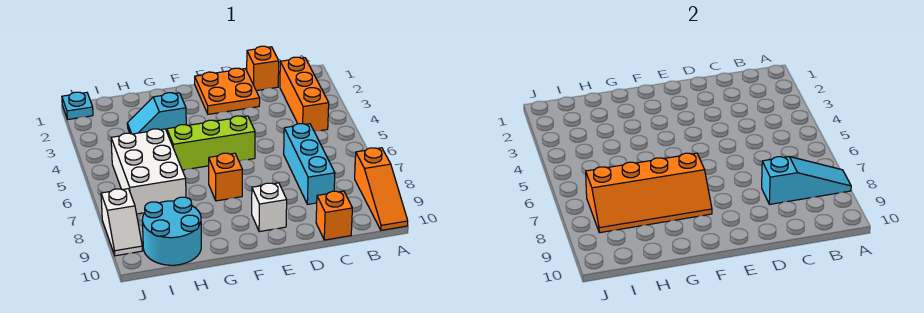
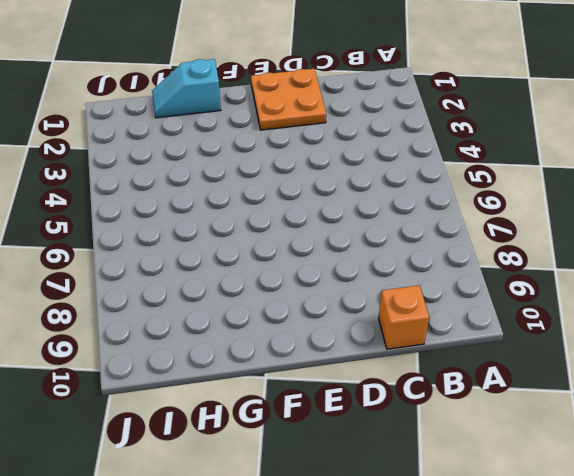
cyan slope G1:H1 level 1 top G -> cyan slope G3:H3 level 1 top G
none -> orange slope A8:A10 level 1 top 8
none -> orange brick B2:B4 level 1
none -> orange brick C1 level 1

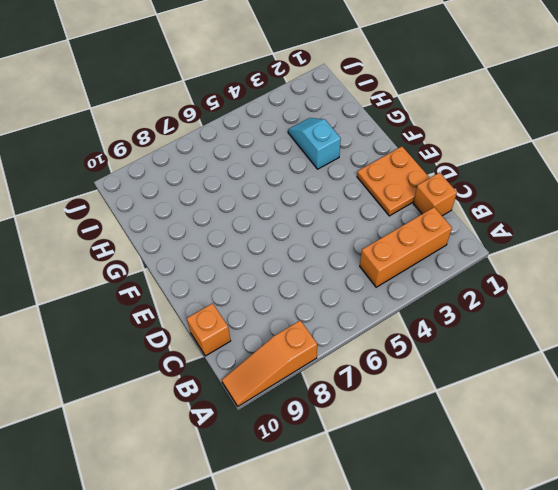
none -> cyan brick C6:C8 level 1
none -> lime brick E5:G5 level 1
none -> white brick E9 level 1

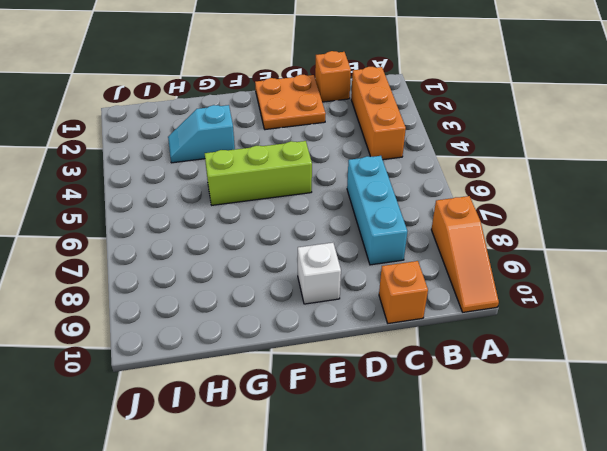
none -> orange brick F7 level 1
none -> white brick H5:I7 level 1
none -> cyan round brick H9:I10 level 1

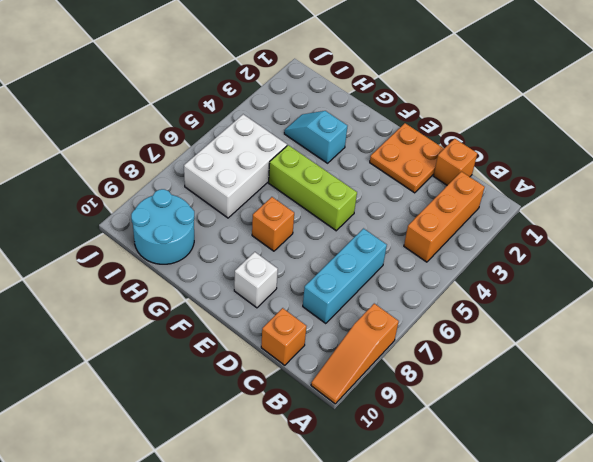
none -> cyan plate J1 level 1
none -> white slope J8:J9 level 1 top 8
none -> cyan slope A8:C8 level 2 top C

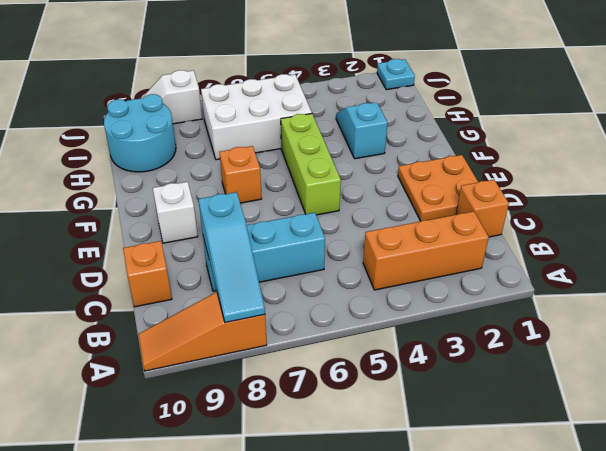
none -> orange slope F7:I8 level 2 top 7

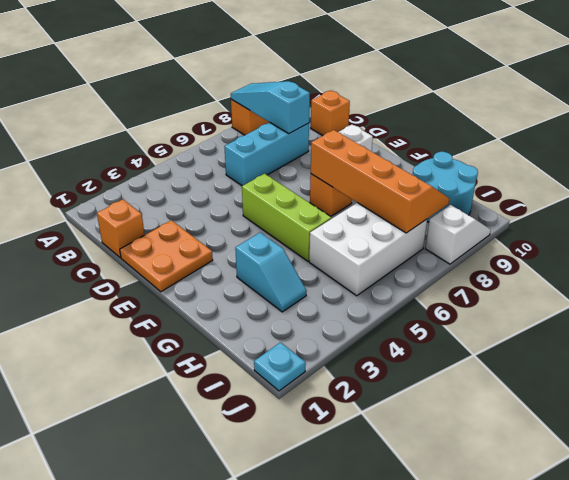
none -> orange brick B2:B4 level 1

